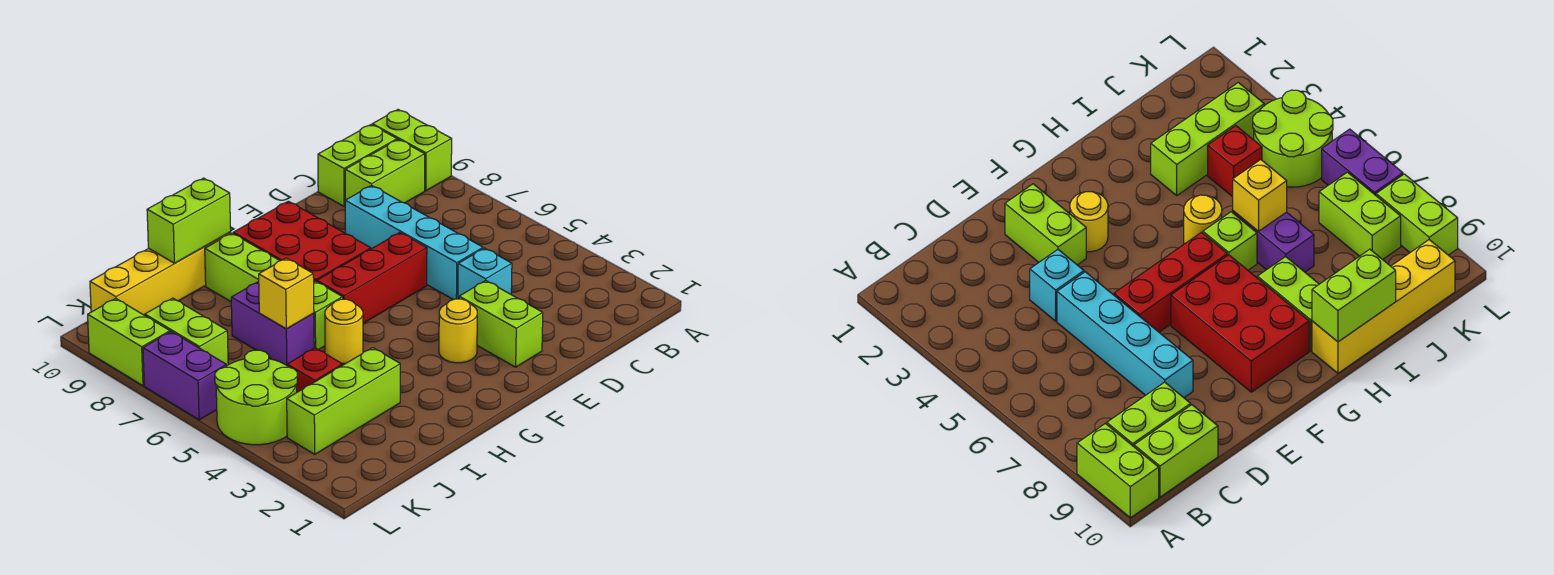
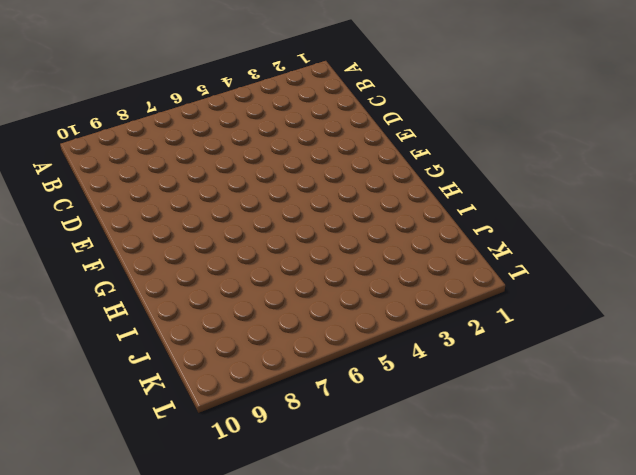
none -> lime brick A9:A10 level 1
none -> lime brick B9:C9 level 1
none -> lime brick B10:C10 level 1

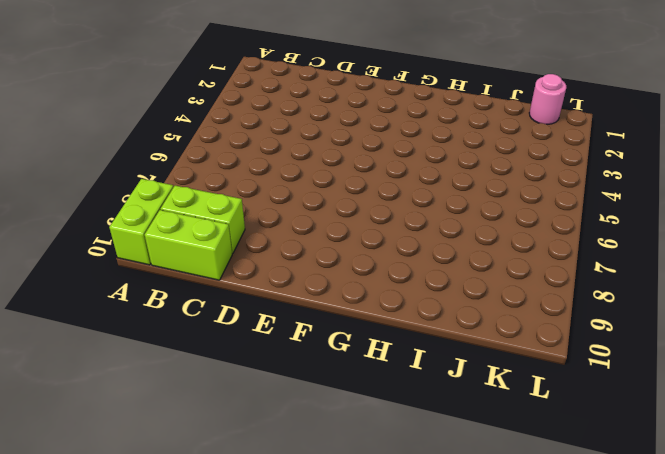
pink round brick K1 level 1 -> none
none -> cyan brick D4 level 1
none -> cyan brick D5:D8 level 1
none -> lime brick E2:E3 level 1

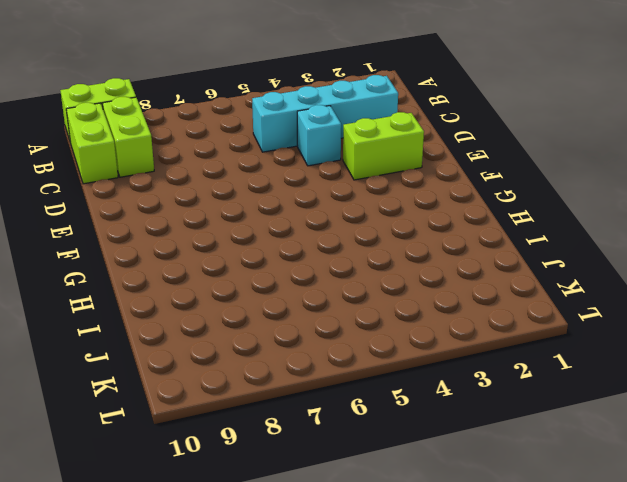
cyan brick C2:C5 level 1 -> cyan brick D5:D8 level 1
none -> red brick E6:G6 level 1
none -> yellow round brick F3 level 1
none -> red brick F7:G9 level 1

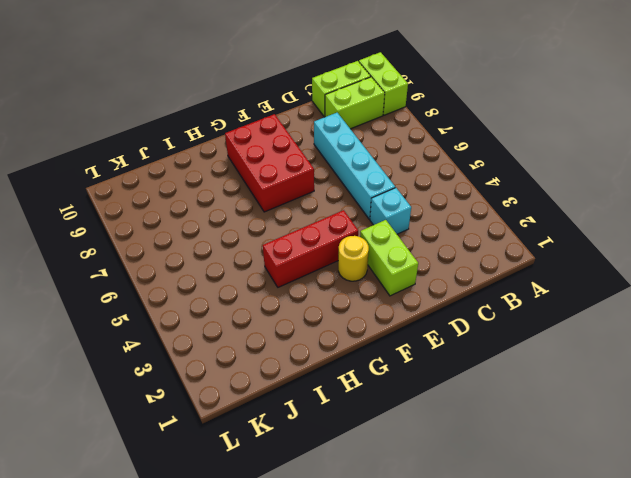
red brick F4:H4 level 1 -> red brick E6:G6 level 1
none -> yellow round brick H5 level 1
none -> lime brick H6 level 1
none -> lime brick H8:H9 level 1

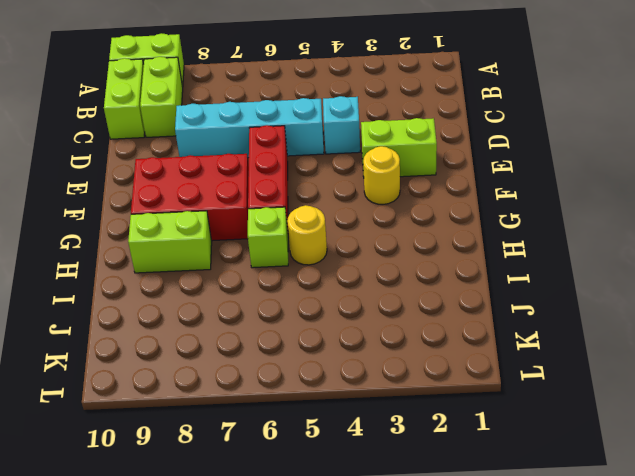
none -> yellow brick H10:K10 level 1
none -> lime brick I3:K3 level 1
none -> purple brick I6:I7 level 1

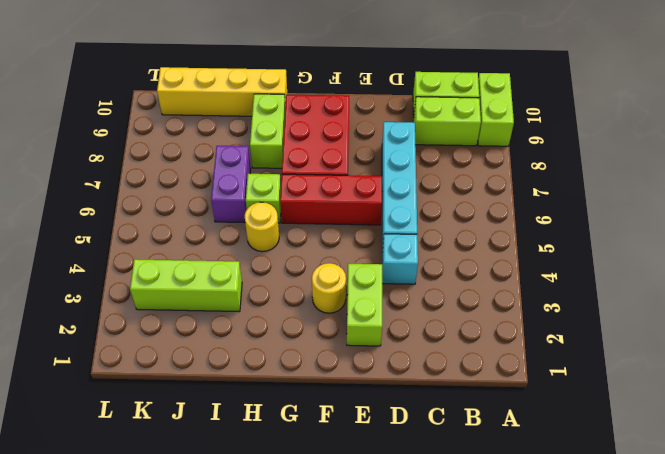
none -> red brick J4 level 1
none -> lime round brick K4:L5 level 1
none -> lime brick K7:K8 level 1

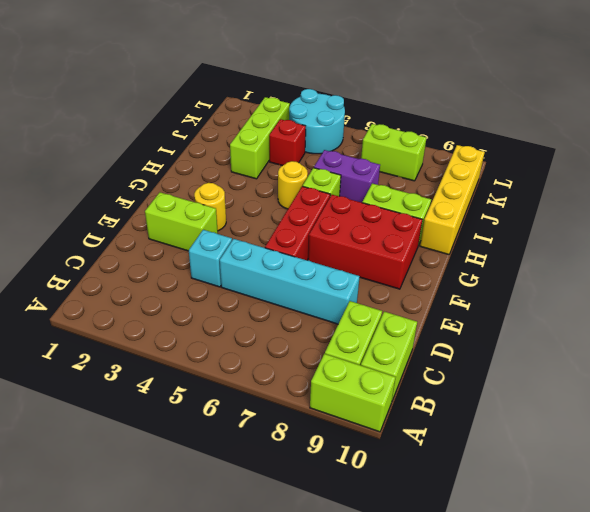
cyan round brick K4:L5 level 1 -> lime round brick K4:L5 level 1
none -> purple brick L6:L7 level 1
none -> lime brick L8:L9 level 1
none -> lime brick H10:I10 level 2

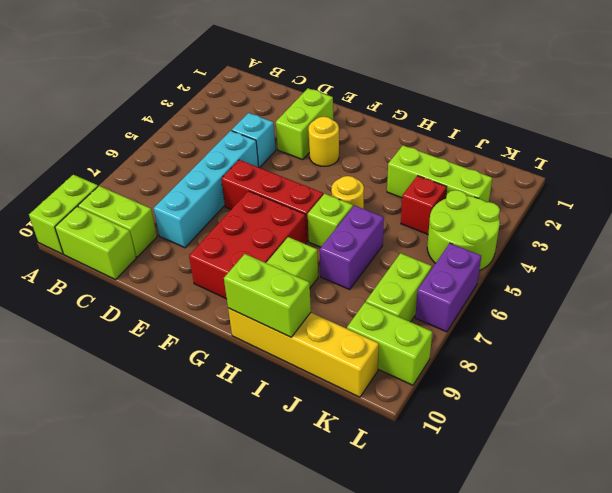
lime brick K9:L9 level 1 -> lime brick L8:L9 level 1
none -> yellow brick I6 level 2

